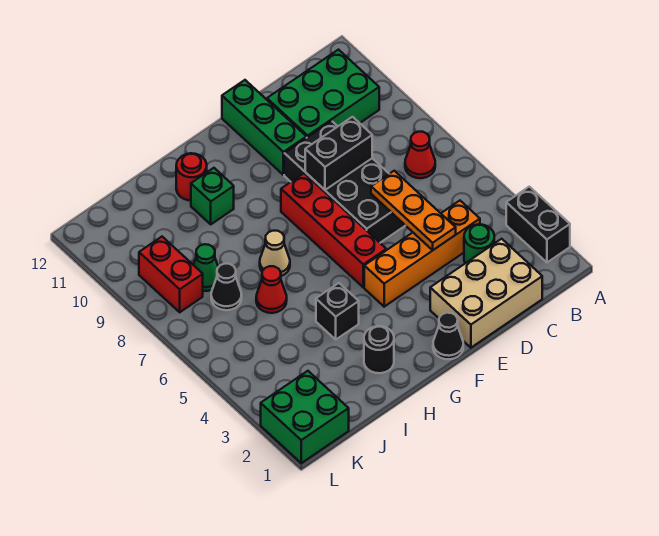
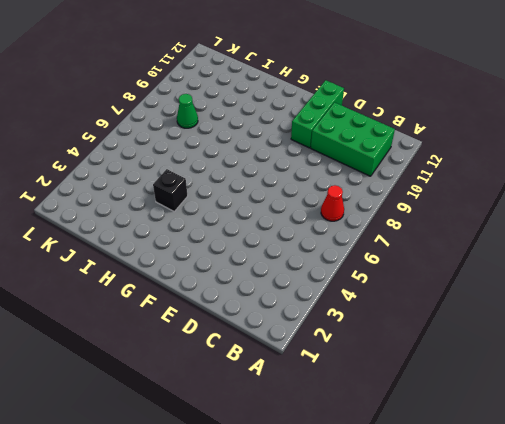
none -> black brick A2:A3 level 1
none -> tan brick C1:E2 level 1
none -> green round brick C3 level 1

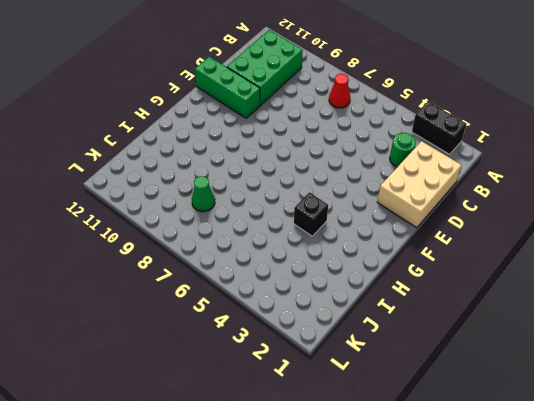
none -> orange brick C4:F4 level 1
none -> black brick D6:E9 level 1
none -> black cone F1 level 1

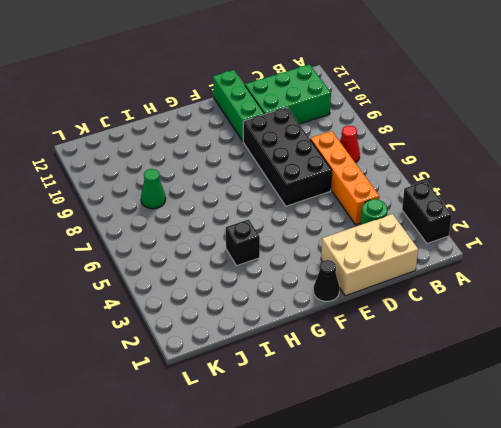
orange brick C4:C7 level 1 -> orange brick C4:F4 level 1
none -> red brick F5:F8 level 1
none -> black round brick H2 level 1
none -> tan cone H7 level 1

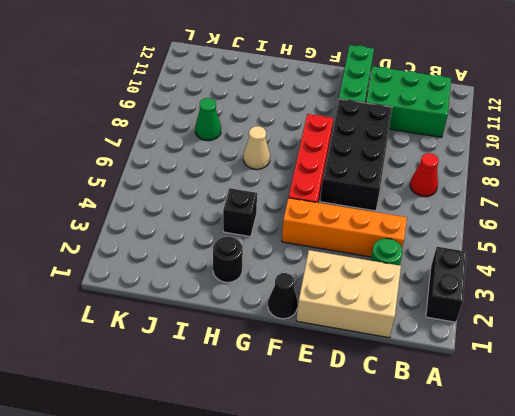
none -> green brick H10 level 1
none -> red round brick H11 level 1
none -> red cone I6 level 1

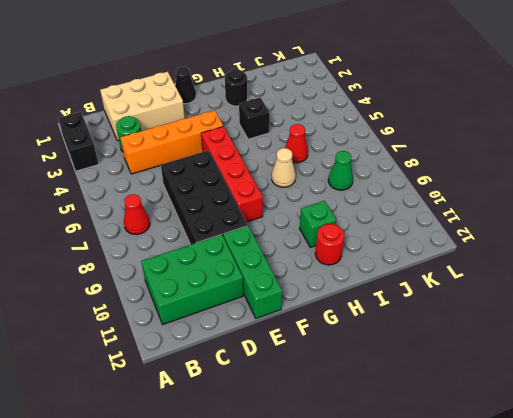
none -> black cone J7 level 1
none -> green brick K1:L2 level 1
none -> red brick K8:K9 level 1

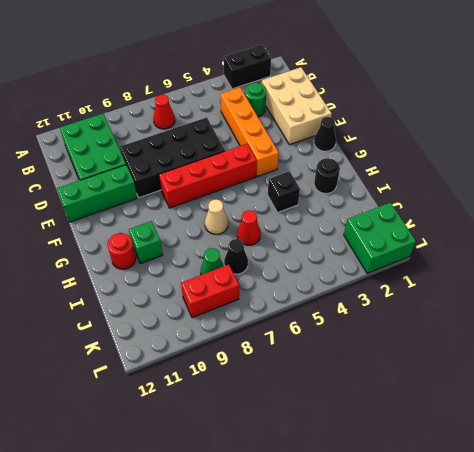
none -> orange plate D4:D6 level 2
none -> black brick D8:E8 level 2

